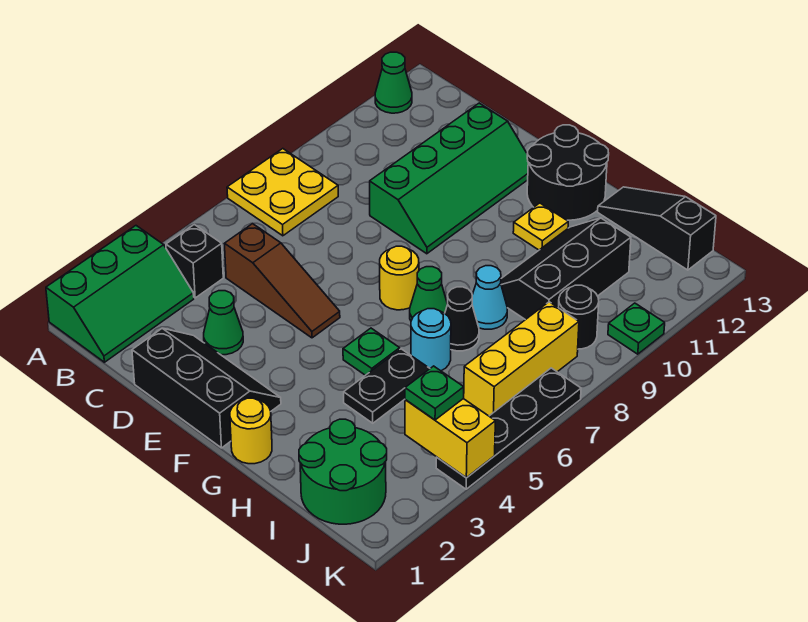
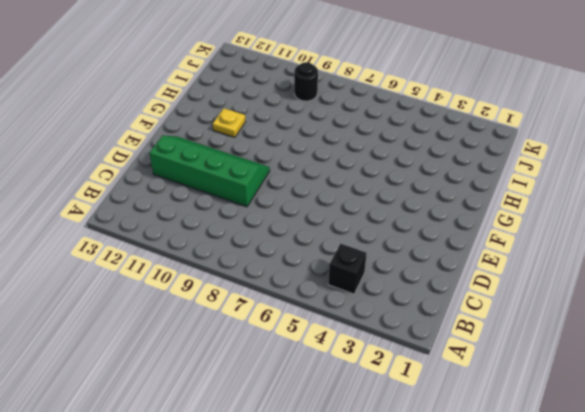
none -> green slope A1:B3 level 1 top A
none -> yellow plate A7:B8 level 1
none -> green cone A12 level 1

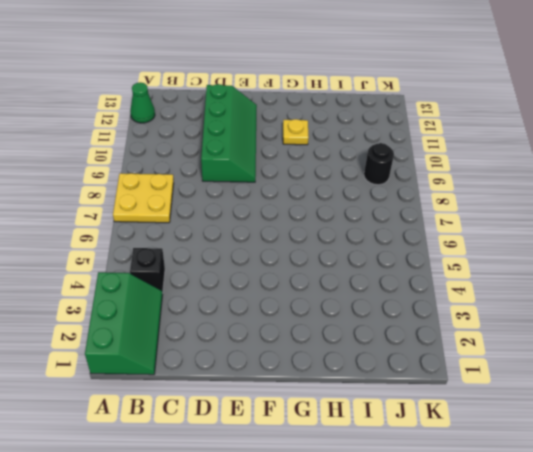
none -> brown slope C5:E5 level 1 top C
none -> black slope D1:F2 level 1 top 1
none -> green cone D3 level 1

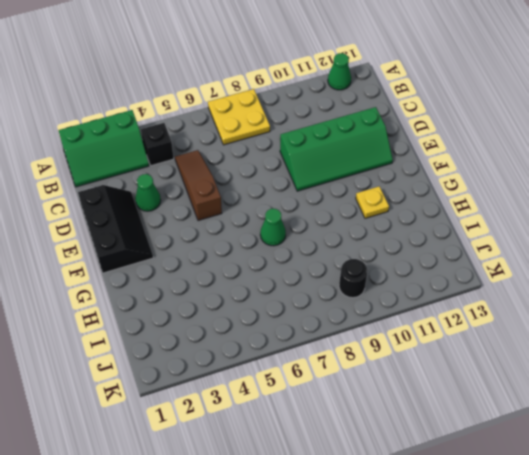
brown slope C5:E5 level 1 top E -> brown slope C5:E5 level 1 top C
none -> yellow round brick F7 level 1
none -> black round brick F12:G13 level 1
none -> yellow round brick G1 level 1

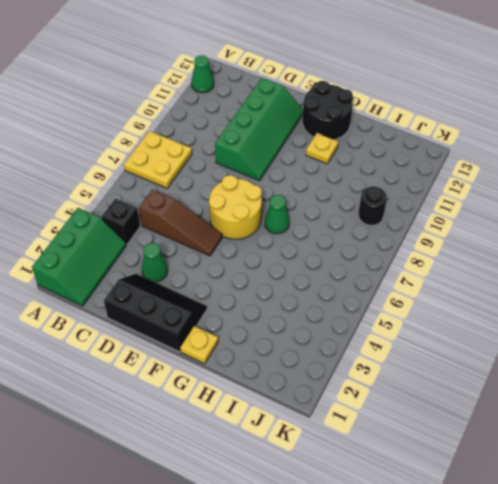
yellow round brick E6:F7 level 1 -> yellow round brick F7 level 1
yellow plate G1 level 1 -> yellow round brick G1 level 1
none -> green plate G5 level 1
none -> black plate H4:H5 level 1
none -> cyan round brick H6 level 1

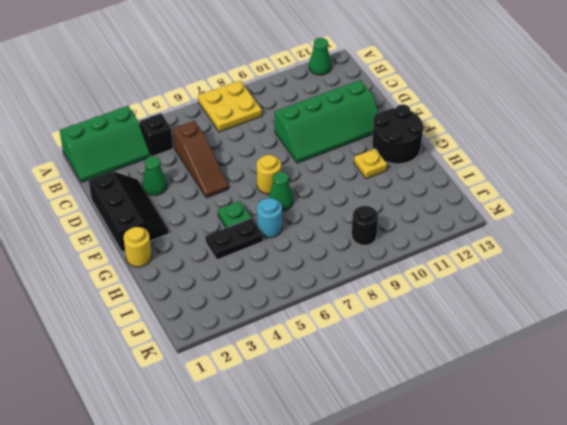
none -> black cone H7 level 1
none -> cyan cone H8 level 1
none -> black slope H9:I11 level 1 top I

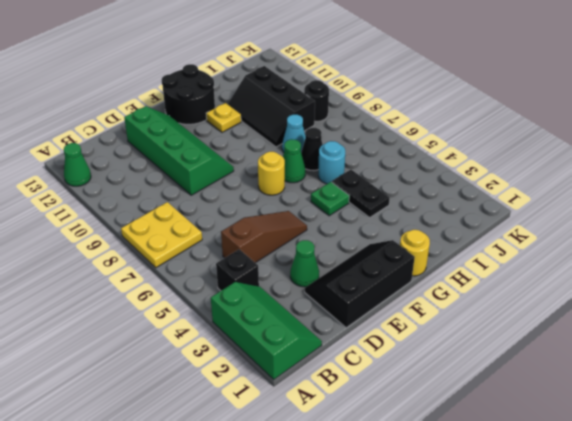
none -> black slope H13:J13 level 1 top J
none -> green round brick I1:J2 level 1
none -> yellow brick J6:J8 level 1

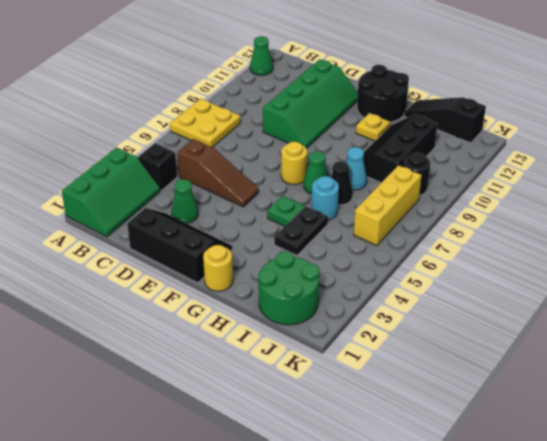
none -> black plate K4:K7 level 1
none -> green plate K10 level 1
none -> yellow brick J4:K4 level 2

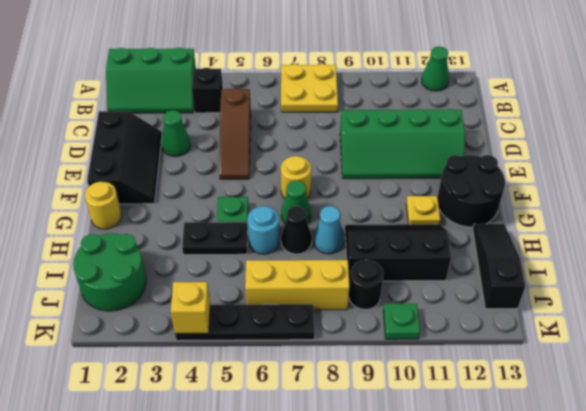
yellow brick K4 level 2 -> yellow brick J4:K4 level 2
none -> green plate J4 level 3

